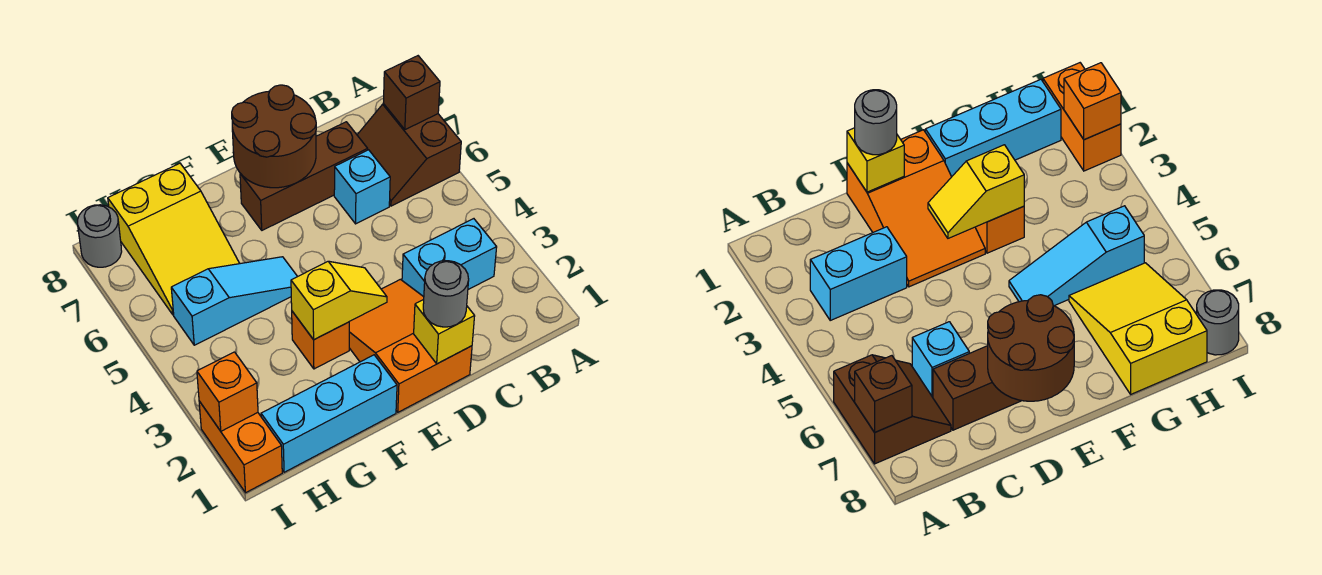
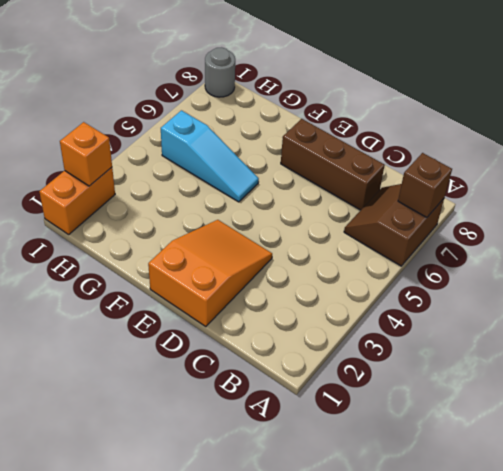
none -> cyan brick B3:C3 level 1
none -> cyan brick C6 level 1
none -> cyan brick F1:H1 level 1

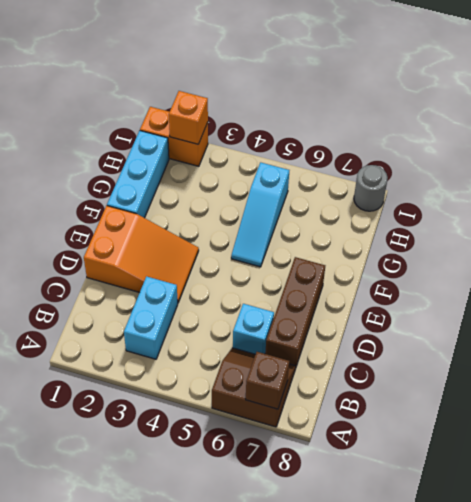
none -> orange brick F3 level 1
none -> yellow slope G6:H8 level 1 top 8
none -> yellow brick D1 level 2

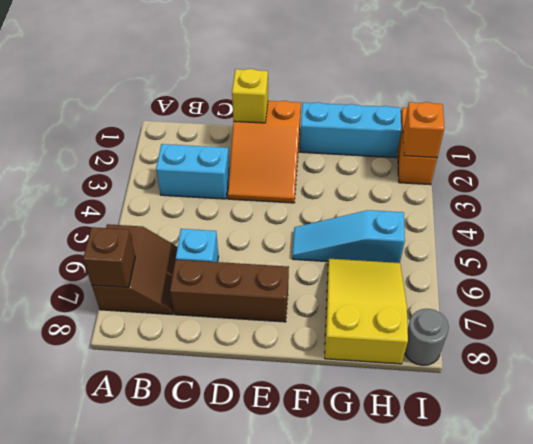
none -> orange brick F3 level 1
none -> brown round brick D7:E8 level 2
none -> yellow slope E3:F3 level 2 top F

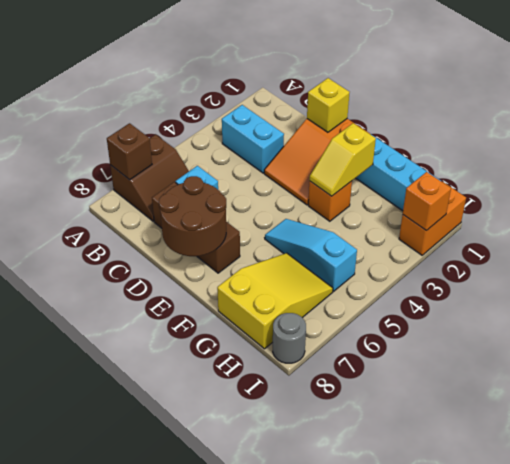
yellow slope F2:F3 level 2 top 2 -> yellow slope E3:F3 level 2 top F
none -> grey round brick D1 level 3

